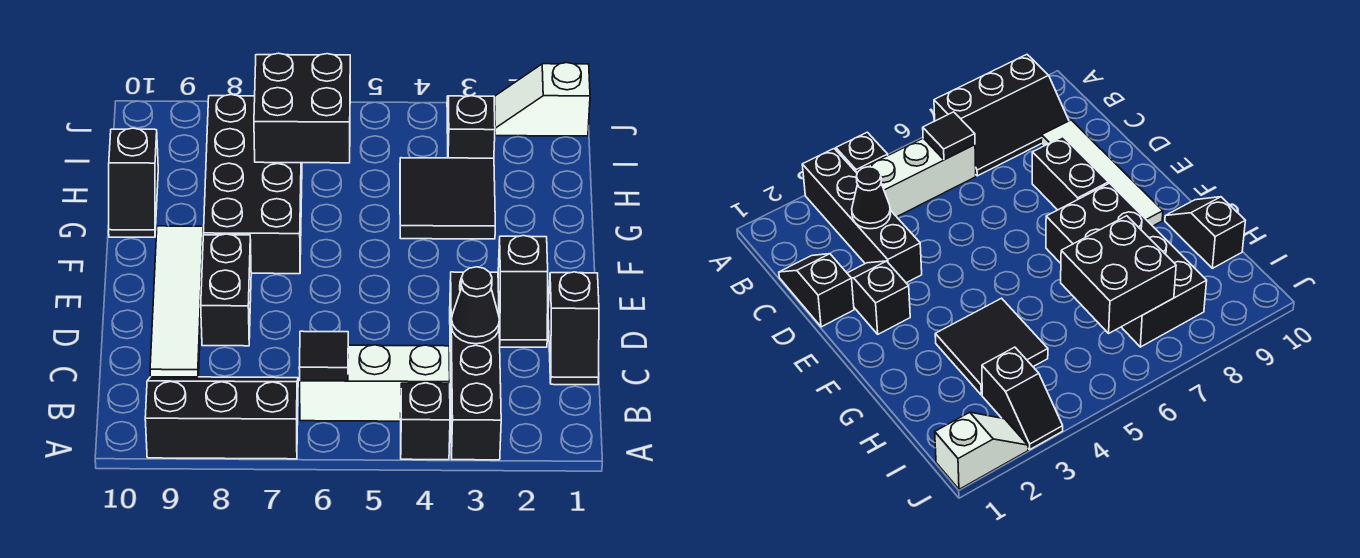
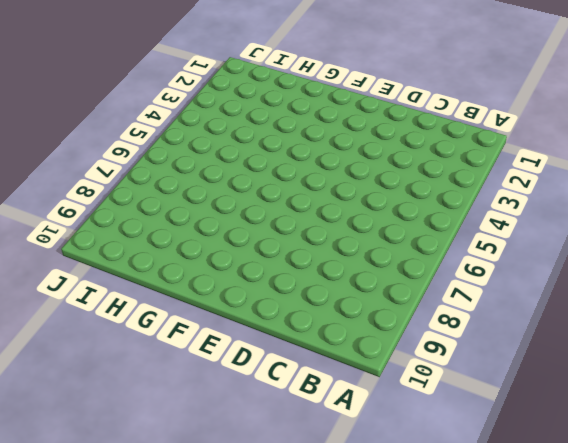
none -> black brick A3:D3 level 1
none -> black brick A4 level 1
none -> black slope A7:B9 level 1 top A

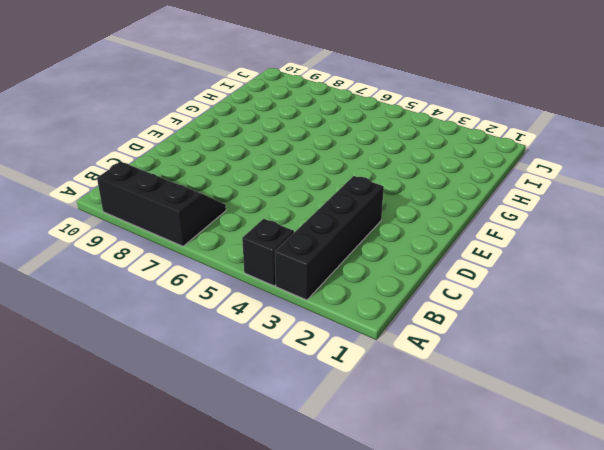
none -> white brick B4:B6 level 1
none -> black slope C1:D1 level 1 top D
none -> white tile C9:F9 level 1

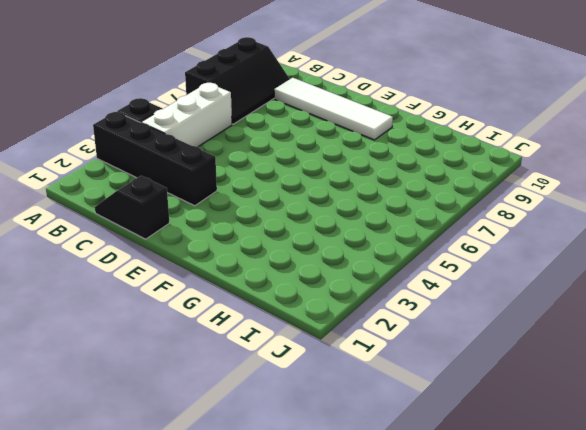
none -> black slope D2:E2 level 1 top E
none -> black brick D8:E8 level 1
none -> black brick F7:I8 level 1

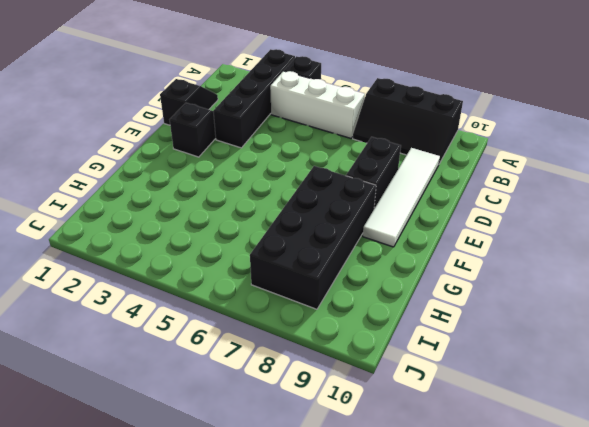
none -> black tile G3:H4 level 1
none -> black slope G10:H10 level 1 top H
none -> black slope I3:J3 level 1 top I

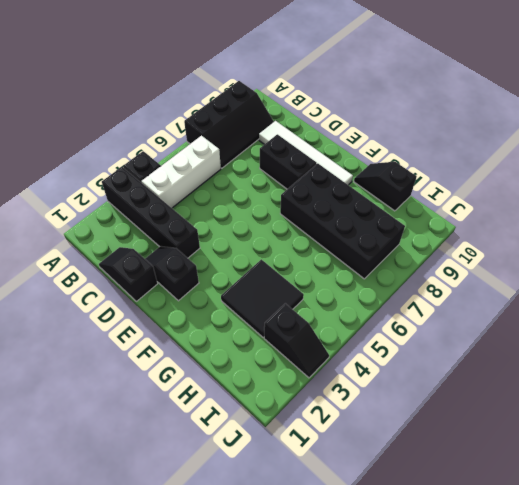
none -> white slope J1:J2 level 1 top 1
none -> black tile B6 level 2
none -> black cone C3 level 2

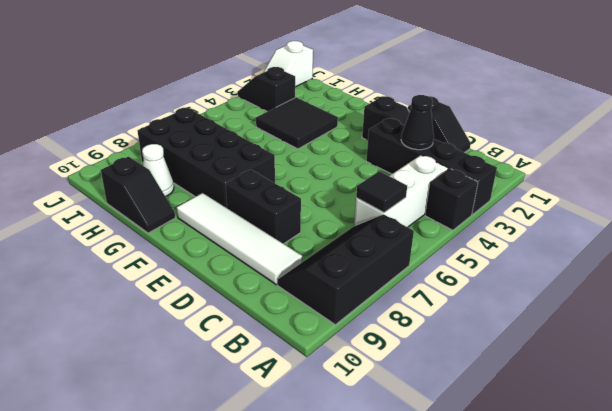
white cone H9 level 1 -> none
none -> black brick H6:I7 level 2

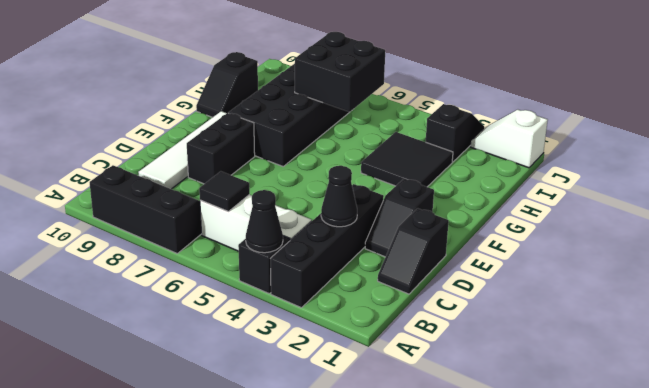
black cone A4 level 2 -> none

